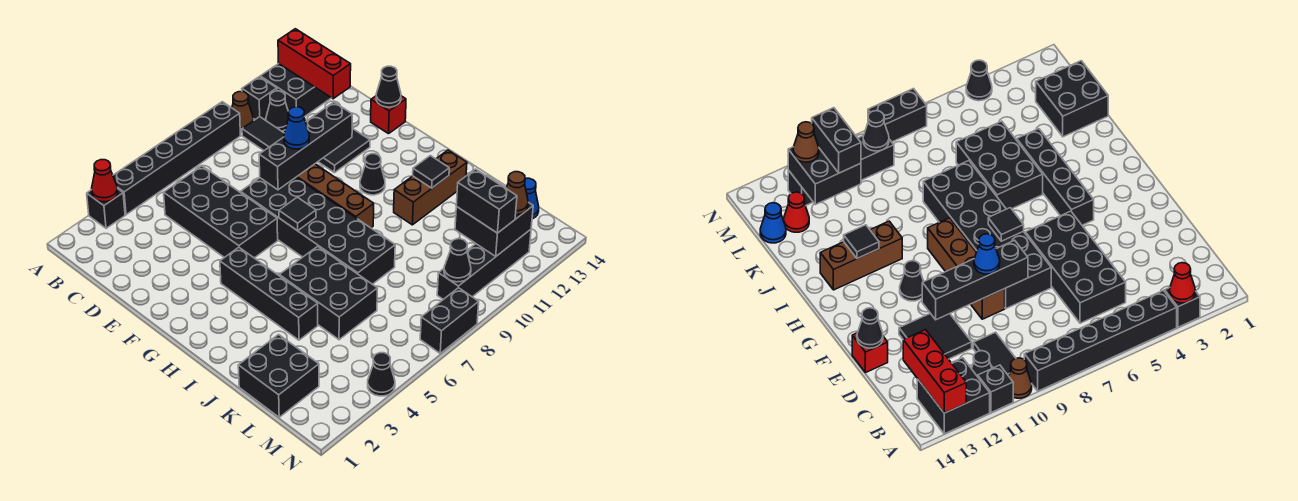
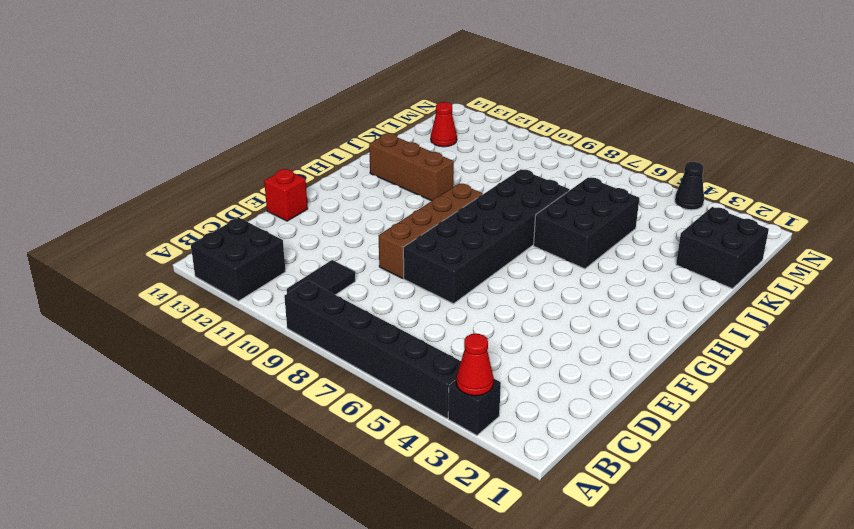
none -> brown cone A10 level 1
none -> black brick A11 level 1
none -> black cone B11 level 1
none -> black brick C5:F6 level 1

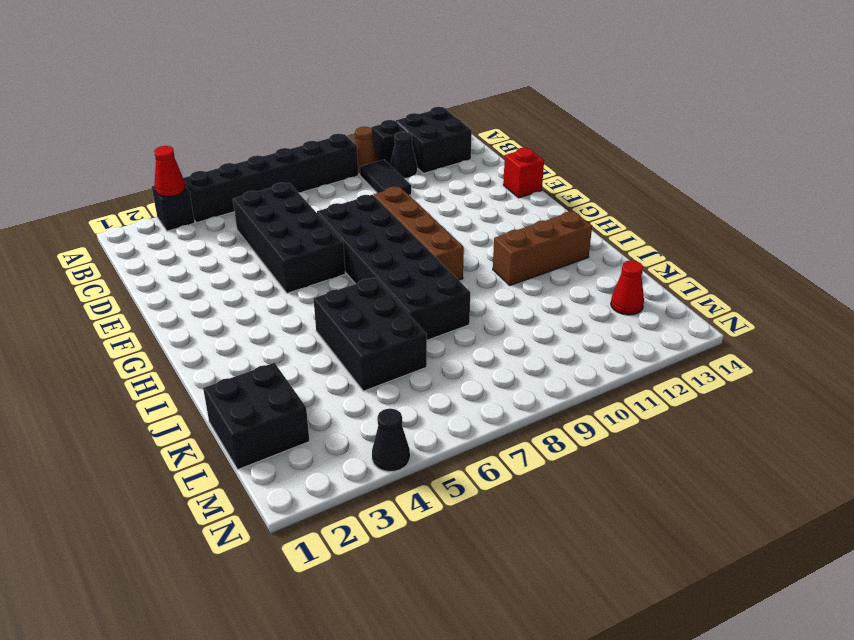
none -> black tile D11:E12 level 1
none -> black brick G4:J4 level 1
none -> black cone G11 level 1
none -> blue cone L14 level 1

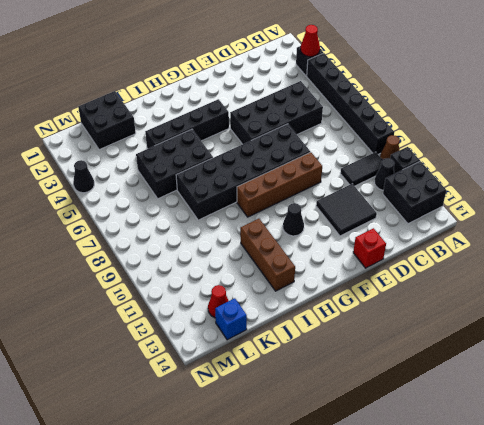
blue brick L14 level 1 -> blue cone L14 level 1
none -> black brick M9:M12 level 1
none -> black brick N7:N8 level 1
none -> red brick A13:C13 level 2
none -> black brick E8:E11 level 2

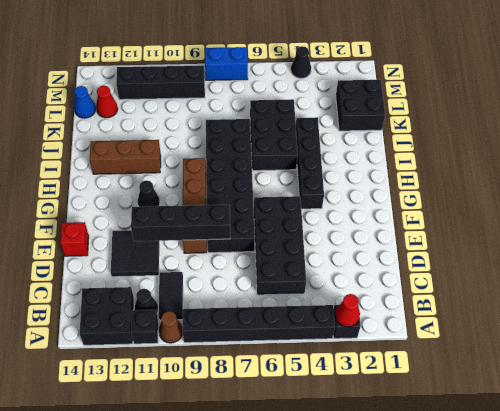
blue brick N7:N8 level 1 -> black brick N7:N8 level 1
none -> red brick A13:C13 level 2
none -> black cone E14 level 2
none -> black tile G7 level 2
none -> black tile I12 level 2

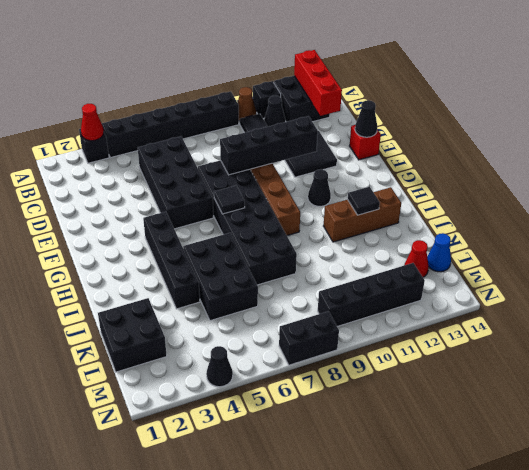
none -> black brick L11:M12 level 2
none -> black cone M9 level 2
none -> blue cone E9 level 3
none -> black brick L11:M11 level 3

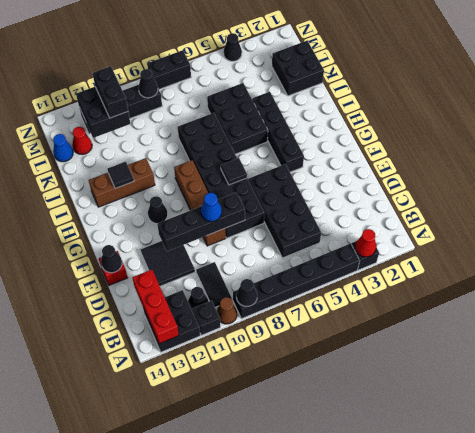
black cone A9 level 2 -> none
none -> brown cone M12 level 3

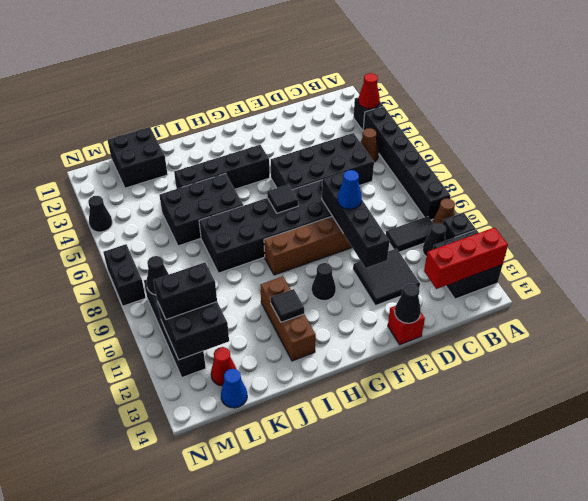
brown cone B5 level 1 -> brown cone M12 level 3

